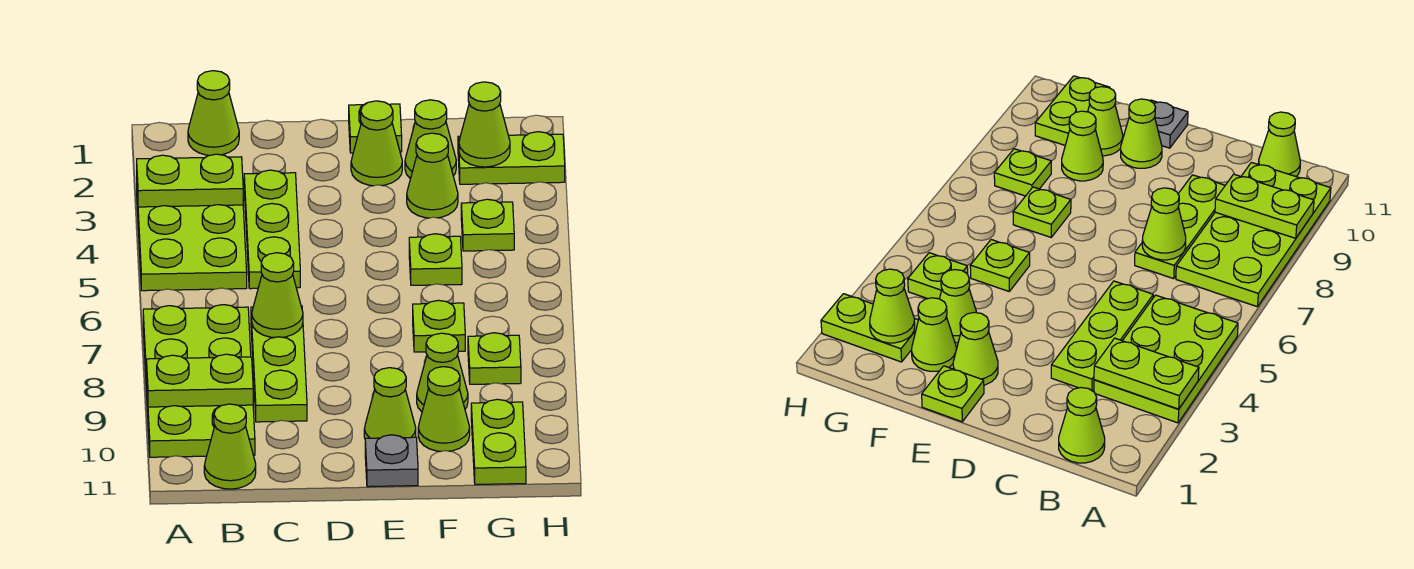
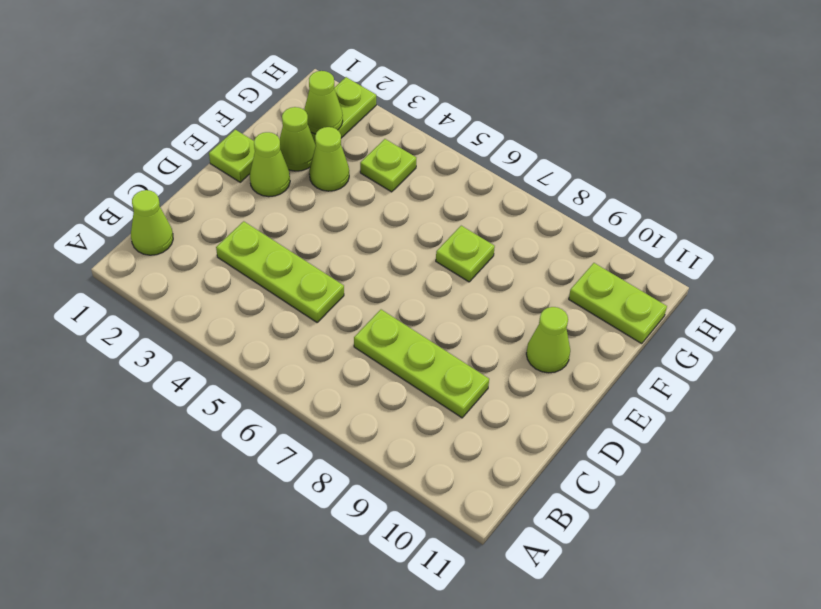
none -> lime plate A3:B5 level 1
none -> lime plate A7:B10 level 1
none -> lime cone B11 level 1

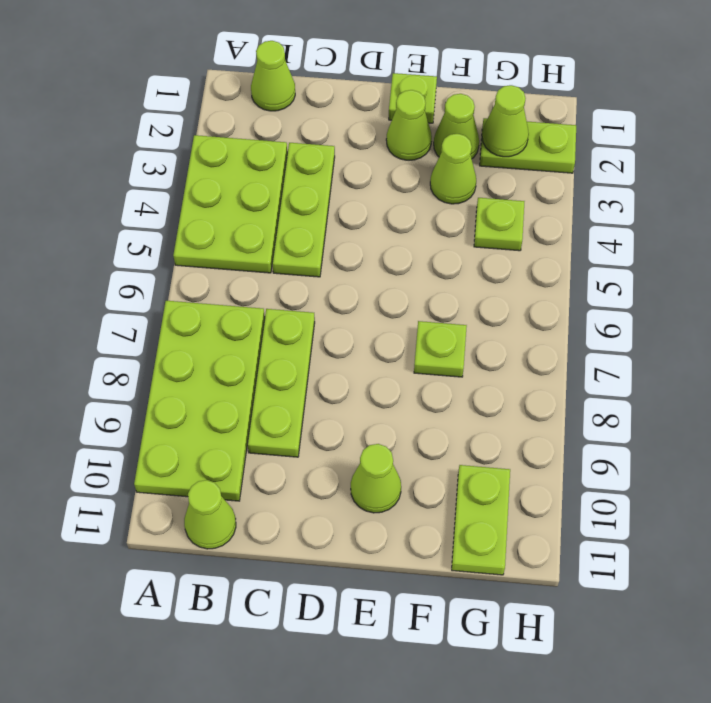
none -> grey plate E11 level 1
none -> lime plate F5 level 1
none -> lime cone F9 level 1

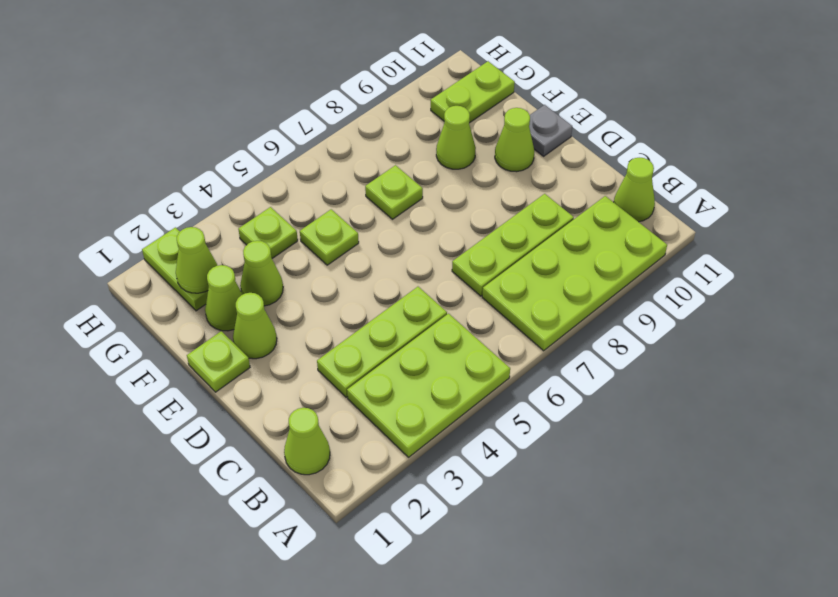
none -> lime cone F10 level 1
none -> lime plate G8 level 1
none -> lime plate A3:B3 level 2

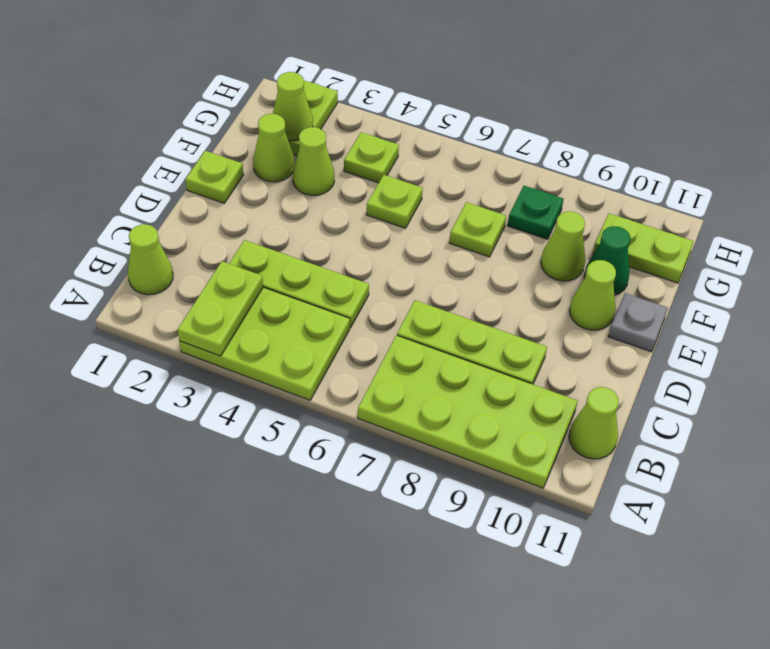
green cone F10 level 1 -> lime cone F10 level 1
green plate G8 level 1 -> lime plate G8 level 1
none -> lime cone E2 level 1
none -> lime plate A9:B9 level 2
none -> lime cone C7 level 2

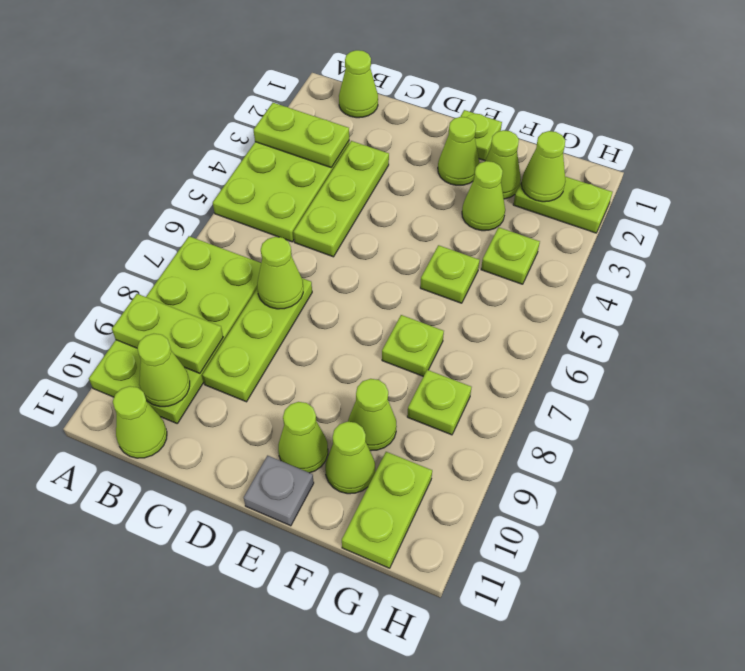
lime cone B10 level 2 -> none

